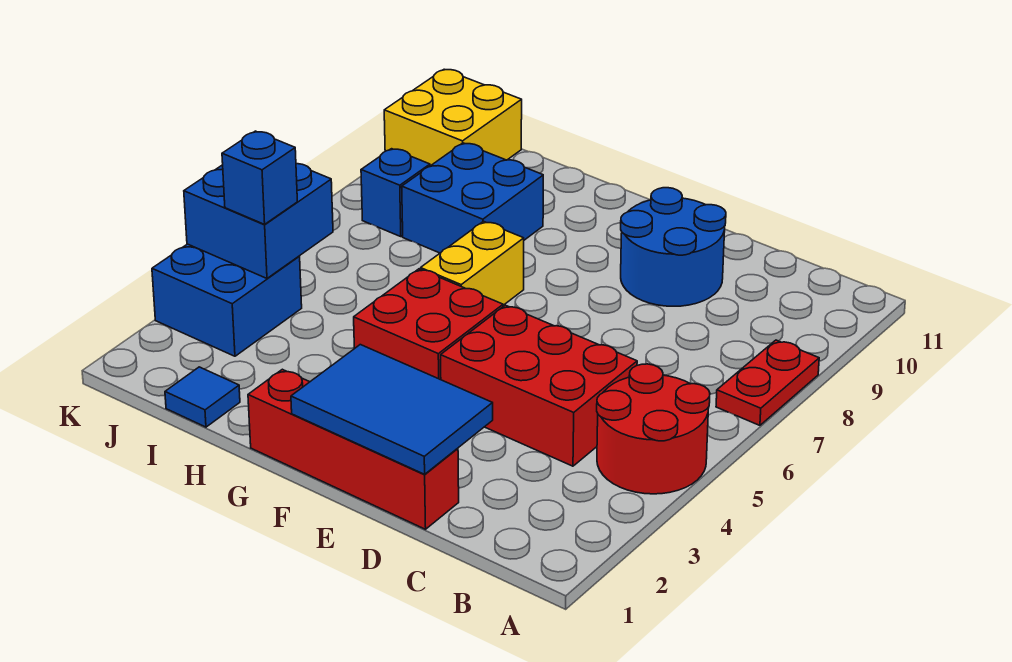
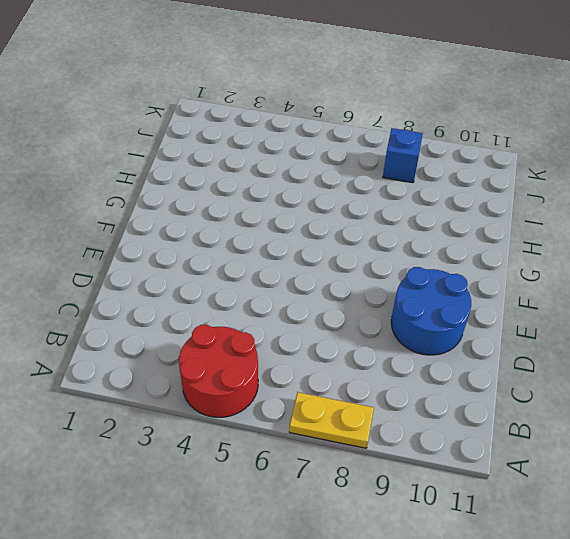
yellow plate A7:A8 level 1 -> red plate A7:A8 level 1
none -> red brick C4:E5 level 1
none -> red brick D1:G1 level 1
none -> red brick F4:G5 level 1

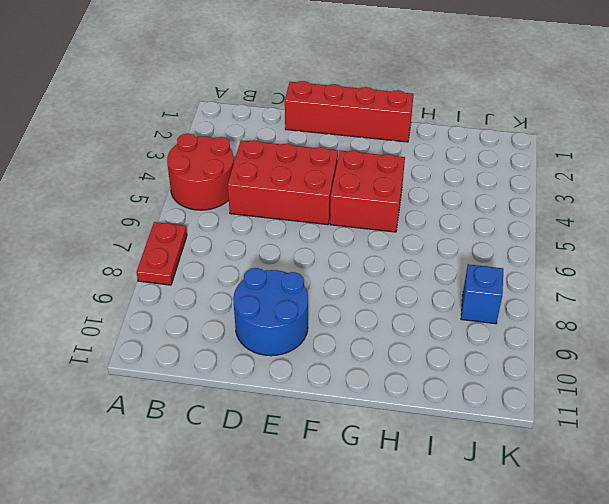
none -> yellow brick G6:G7 level 1
none -> blue brick H8:I9 level 1
none -> blue tile I1 level 1

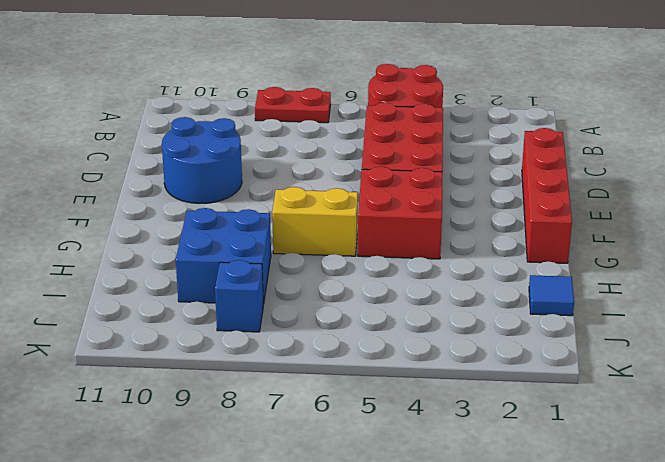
none -> blue brick J3:K4 level 1
none -> yellow brick J10:K11 level 1
none -> blue tile D1:F2 level 2

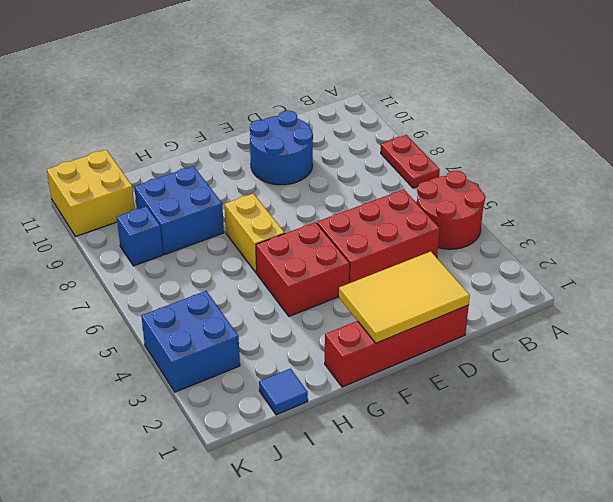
yellow tile D1:F2 level 2 -> blue tile D1:F2 level 2
none -> blue brick J4:K5 level 2
none -> blue brick J4 level 3

